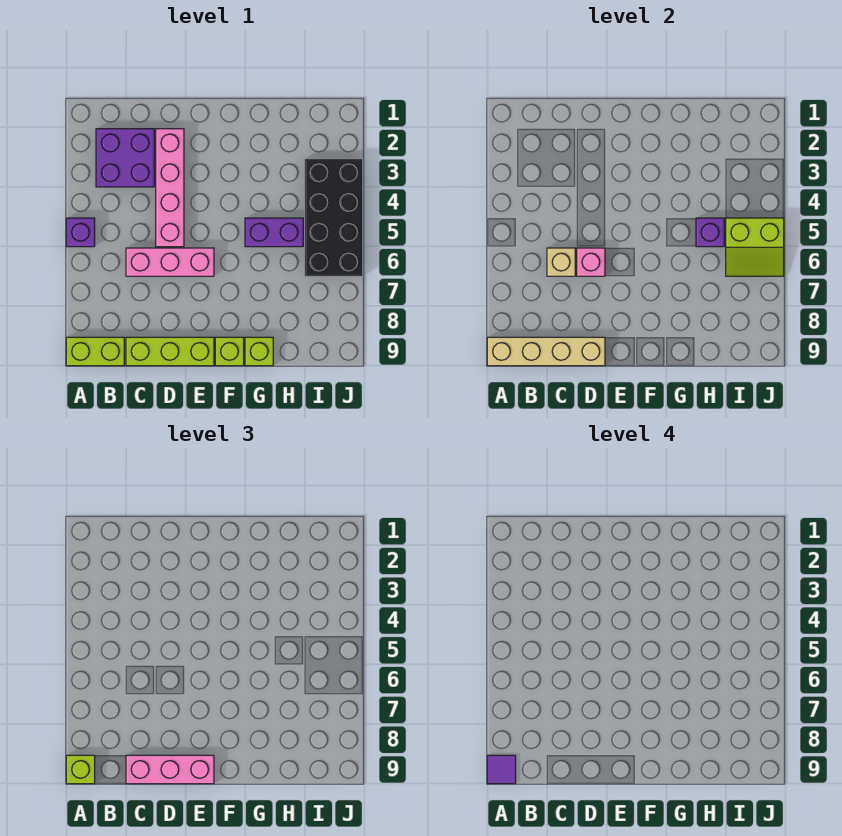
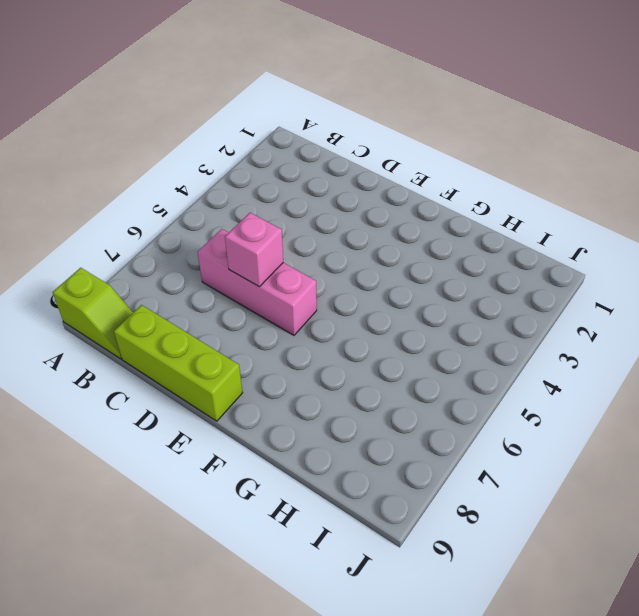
lime slope A9:B9 level 1 top A -> lime brick A9:B9 level 1
none -> purple brick A5 level 1
none -> purple brick B2:C3 level 1
none -> pink brick D2:D5 level 1

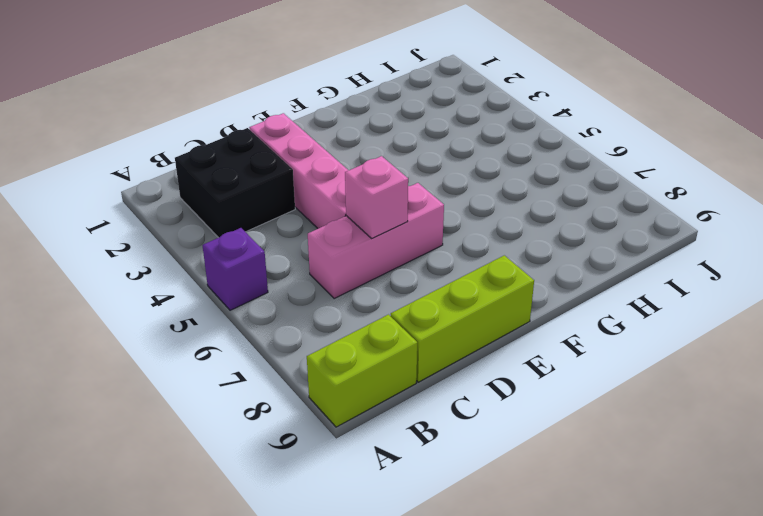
black brick B2:C3 level 1 -> purple brick B2:C3 level 1
none -> lime brick F9 level 1
none -> purple brick G5:H5 level 1
none -> lime brick G9 level 1

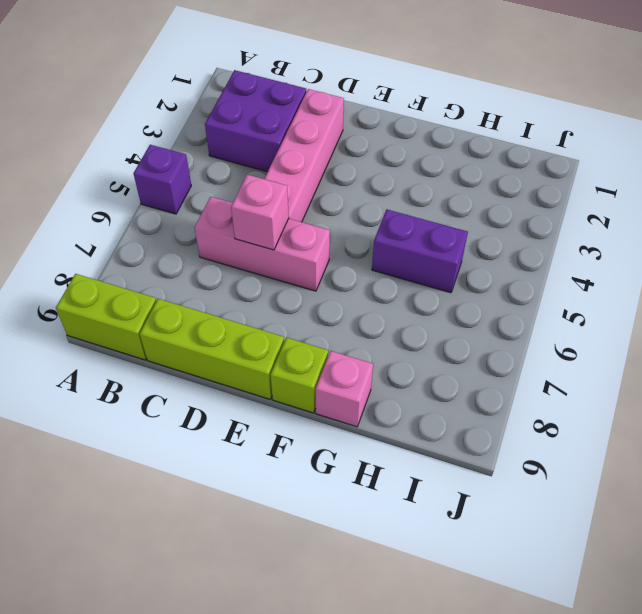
pink brick G9 level 1 -> lime brick G9 level 1
none -> black brick I3:J6 level 1
none -> tan brick A9:D9 level 2
none -> tan brick C6 level 2

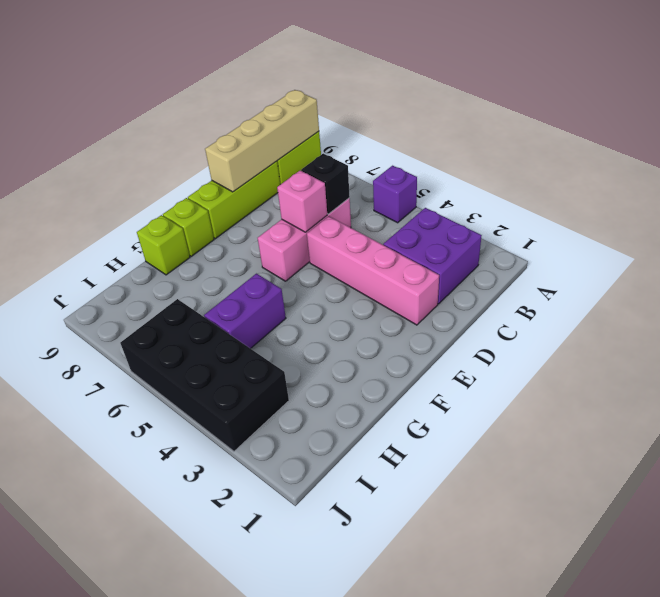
black brick C6 level 2 -> tan brick C6 level 2
none -> purple brick H5 level 2
none -> lime slope I5:J6 level 2 top 5
none -> lime brick A9 level 3

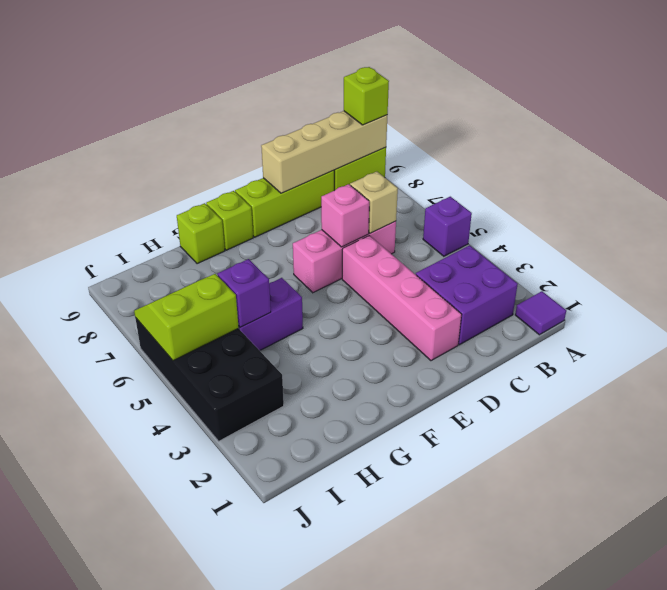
purple tile A1 level 1 -> purple tile A9 level 4
none -> pink brick C9:E9 level 3

